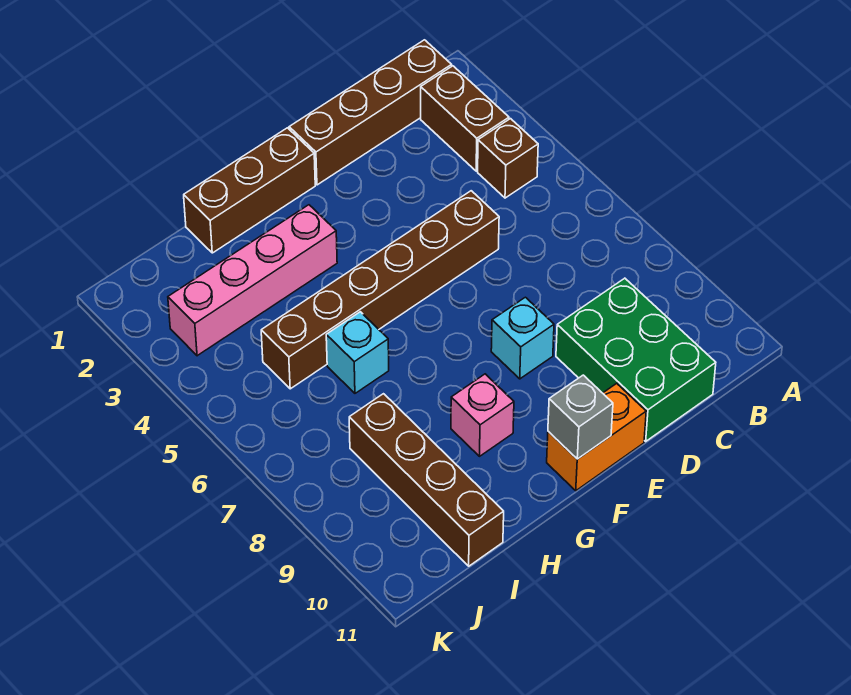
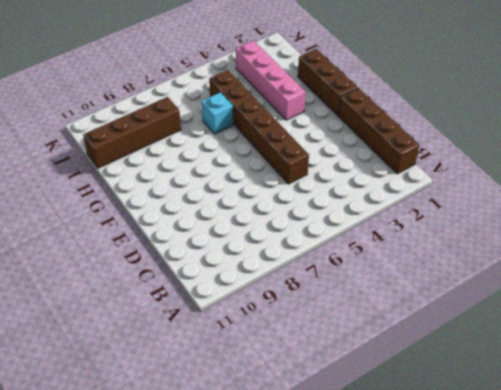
none -> brown brick B2:B3 level 1
none -> brown brick B4 level 1
none -> green brick C9:D11 level 1

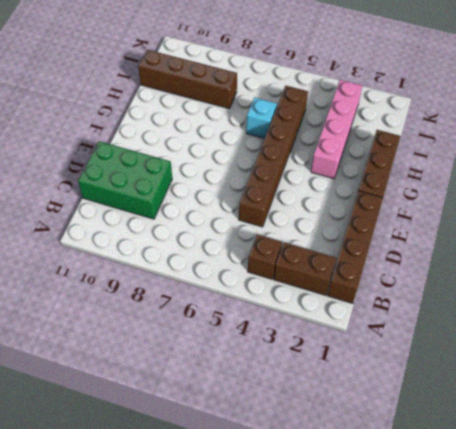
none -> cyan brick E8 level 1
none -> orange brick E11:F11 level 1
none -> pink brick G9 level 1

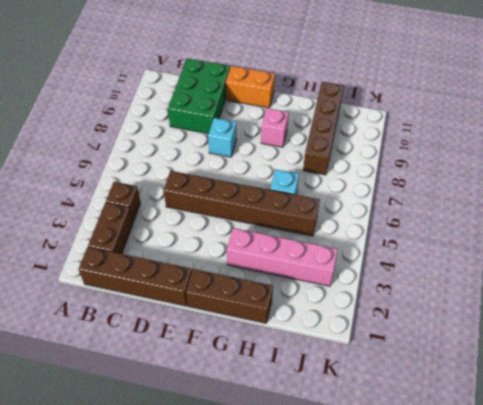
none -> grey brick F11 level 2

